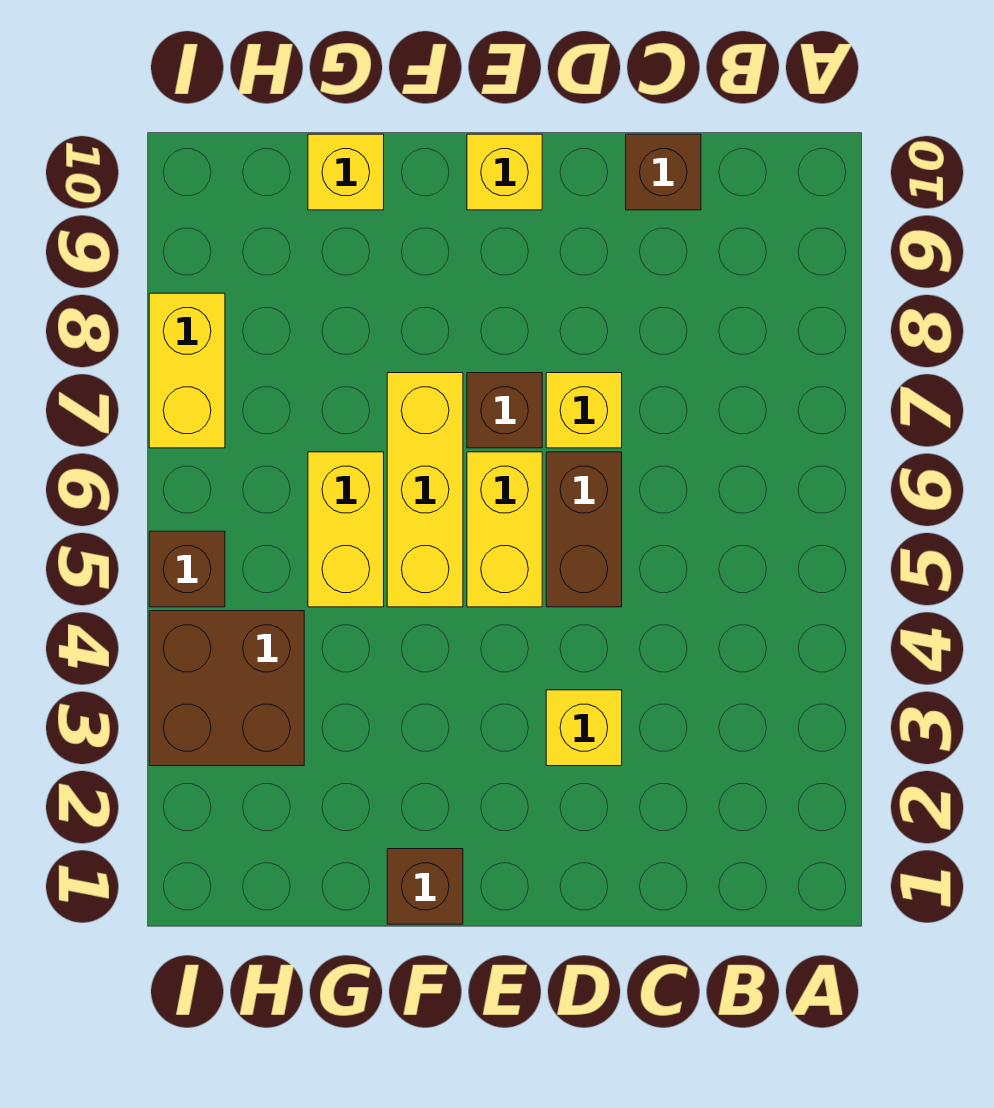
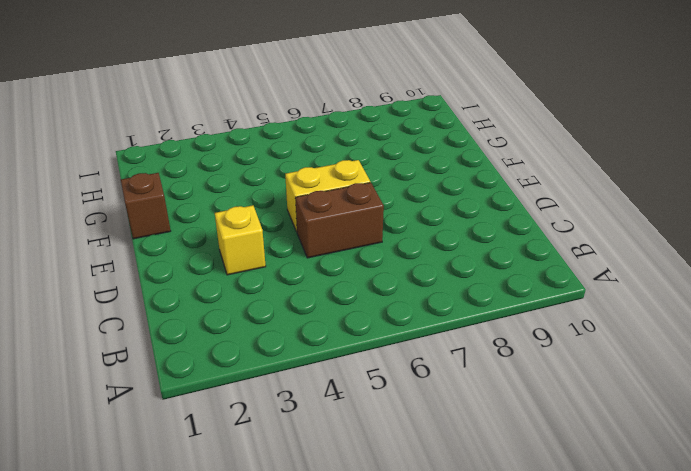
none -> brown brick C10 level 1
none -> yellow brick D7 level 1
none -> brown brick E7 level 1

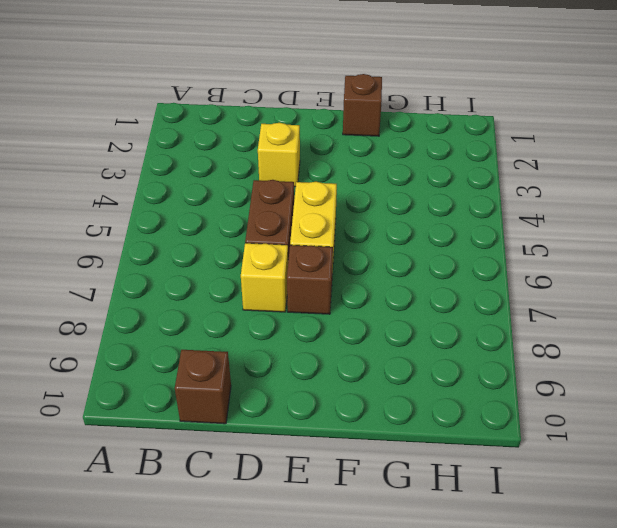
none -> yellow brick E10 level 1
none -> yellow brick F5:F7 level 1
none -> yellow brick G5:G6 level 1

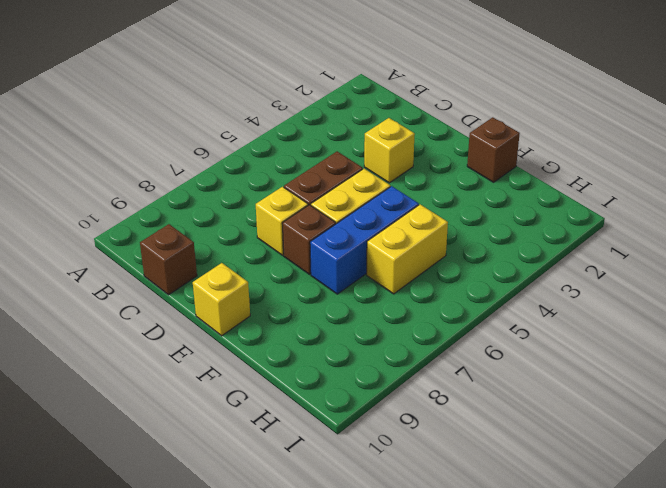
blue brick F5:F7 level 1 -> yellow brick F5:F7 level 1
none -> yellow brick G10 level 1
none -> brown brick H3:I4 level 1
none -> brown brick I5 level 1

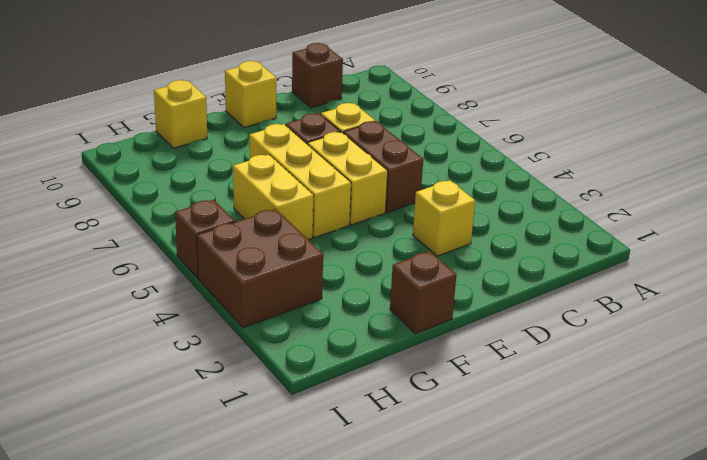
none -> yellow brick I7:I8 level 1

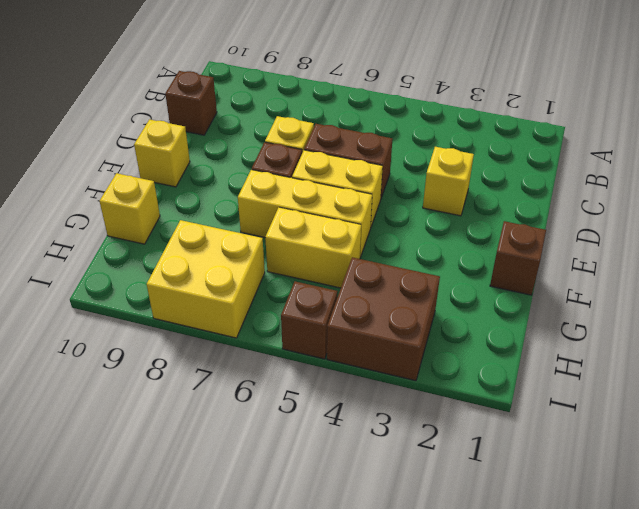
yellow brick H7:I8 level 1 -> yellow brick I7:I8 level 1

